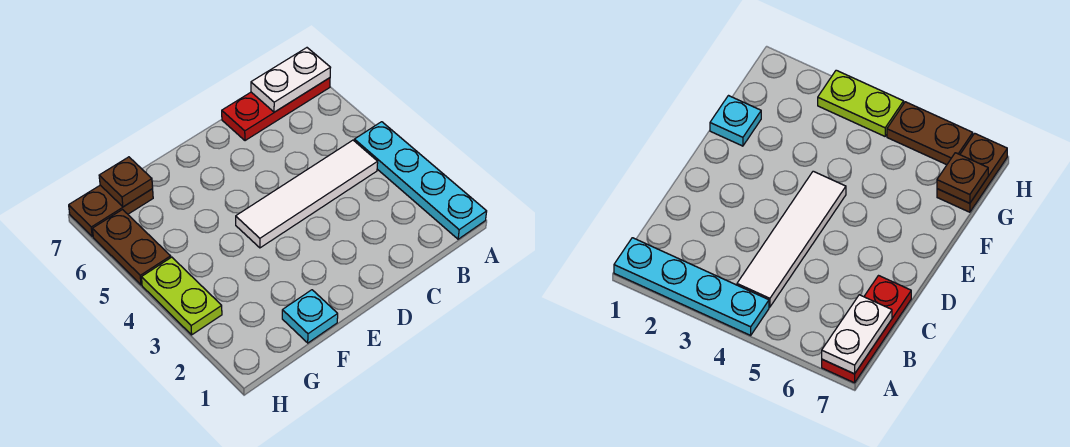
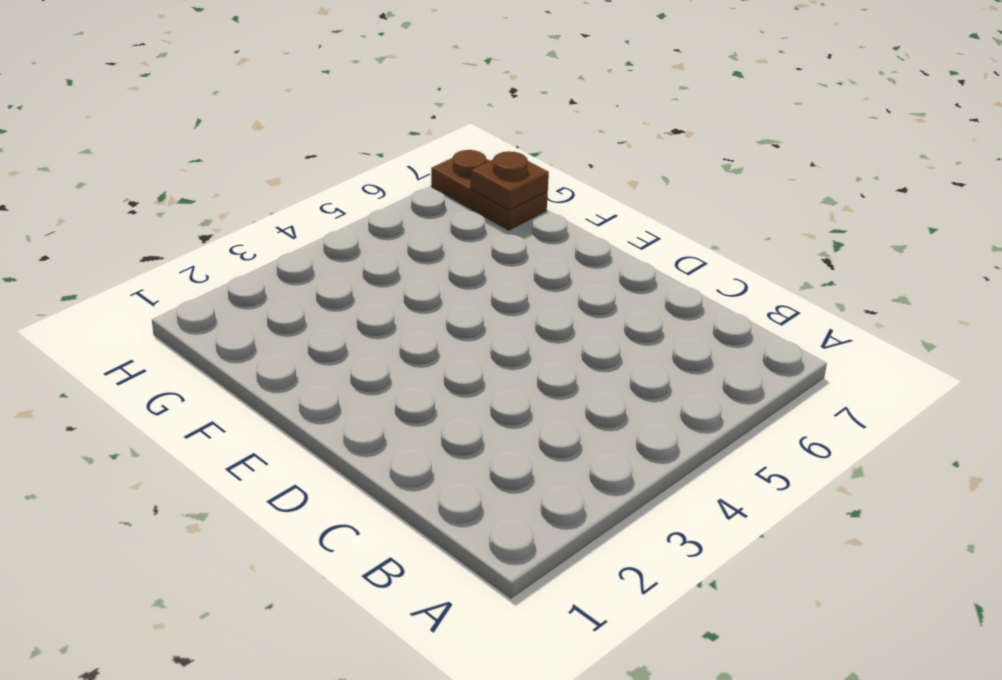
none -> cyan plate A1:A4 level 1
none -> red plate A7:C7 level 1

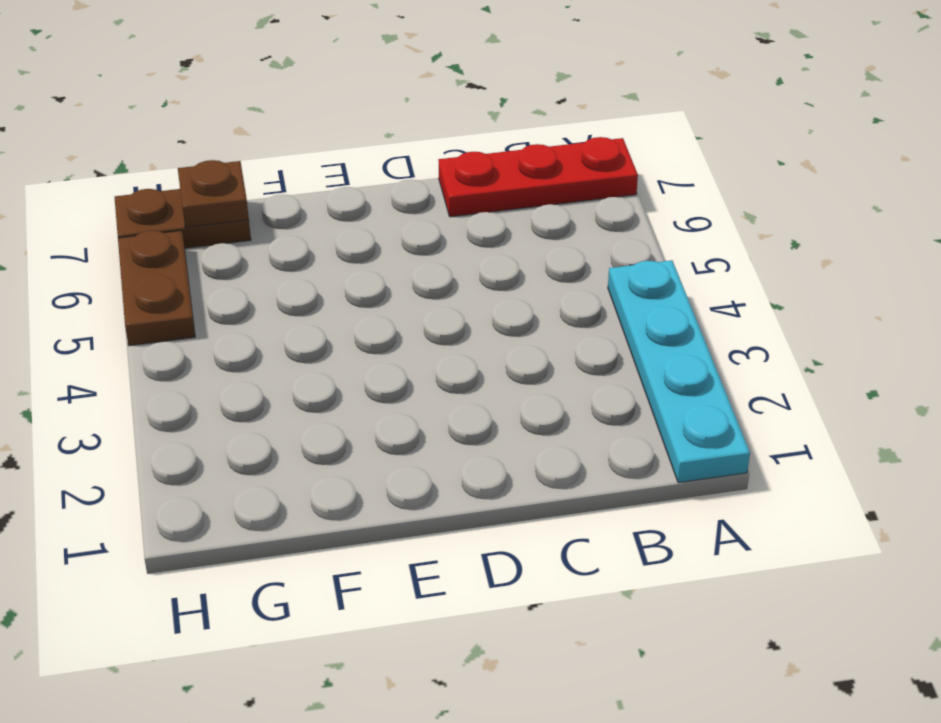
none -> white tile B4:E4 level 1
none -> cyan plate F1 level 1

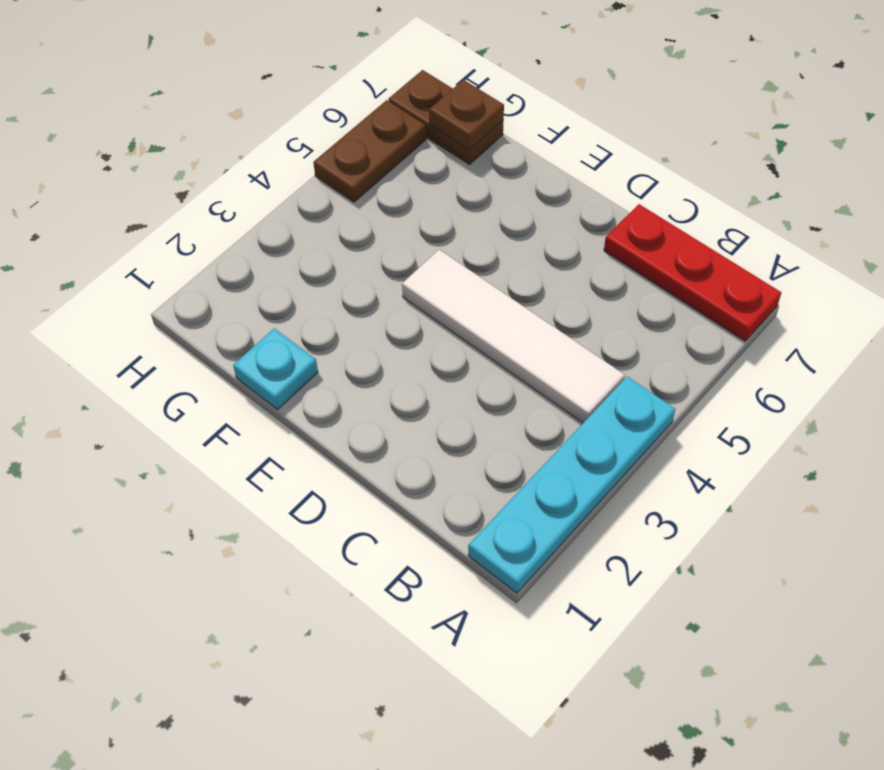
none -> lime plate H3:H4 level 1
none -> white plate A7:B7 level 2

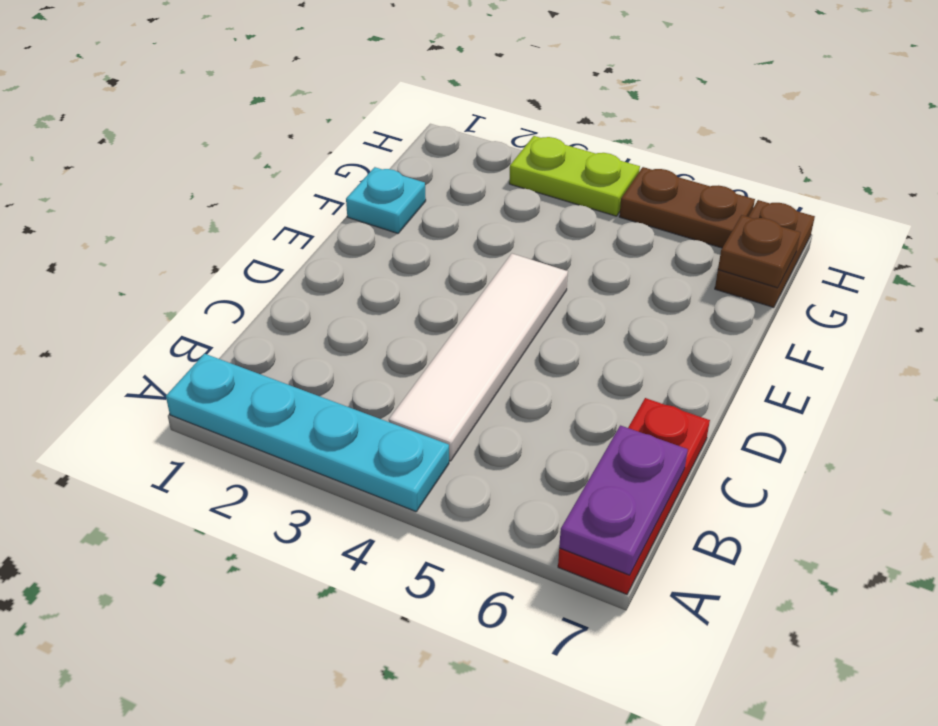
purple plate A7:B7 level 2 -> white plate A7:B7 level 2

